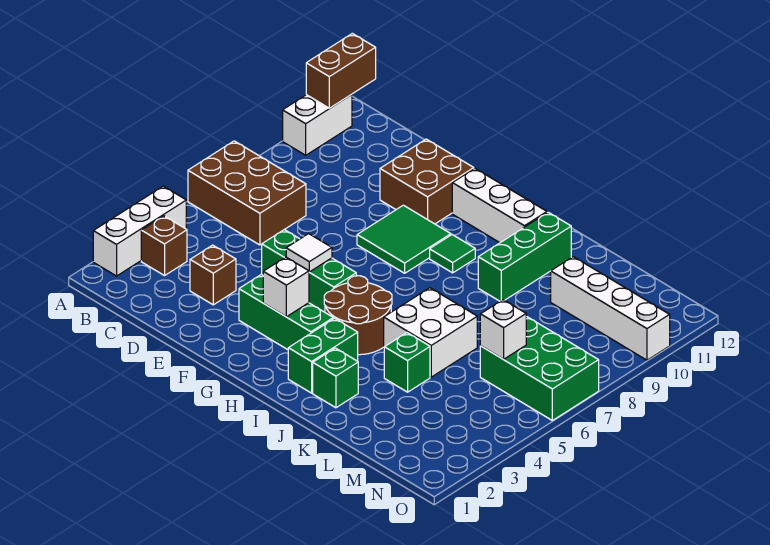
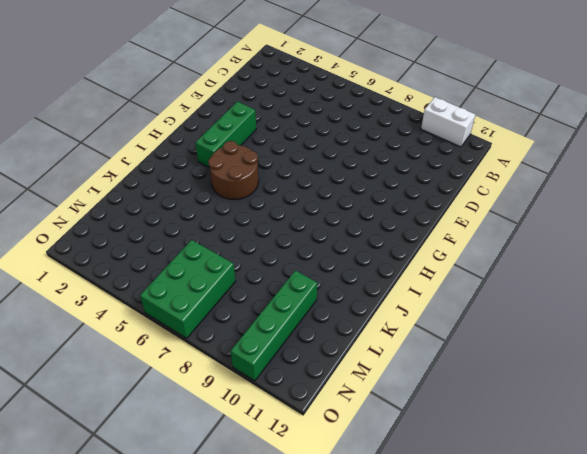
green brick L10:O10 level 1 -> white brick L10:O10 level 1
none -> white brick A2:A4 level 1
none -> brown brick A6:C7 level 1
none -> brown brick B3 level 1

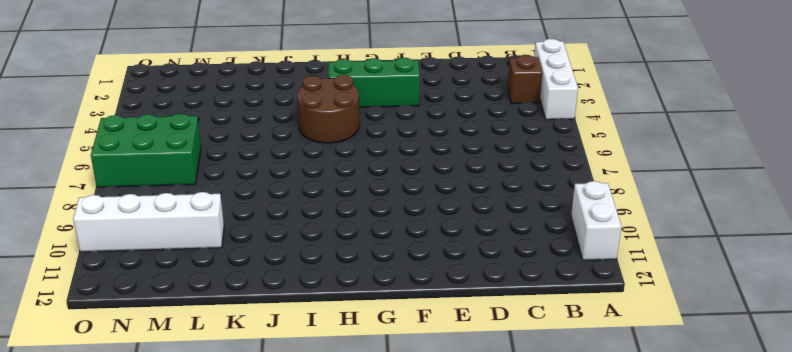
none -> brown brick A6:C7 level 1
none -> brown brick D3 level 1
none -> green brick E5:G5 level 1

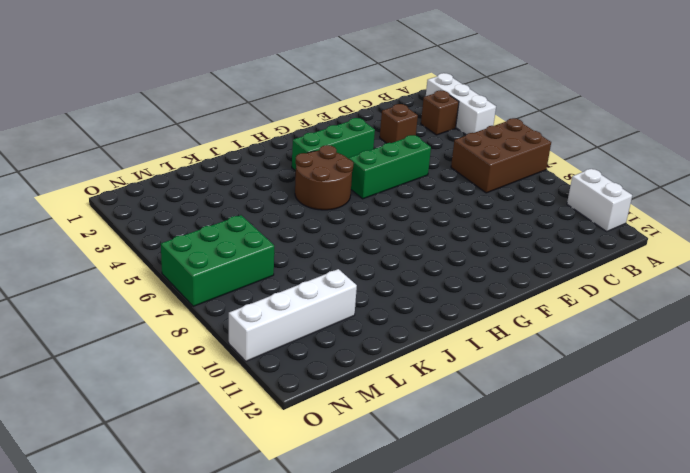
none -> brown brick E10:F11 level 1
none -> green tile F8:G9 level 1
none -> white brick G11:I11 level 1

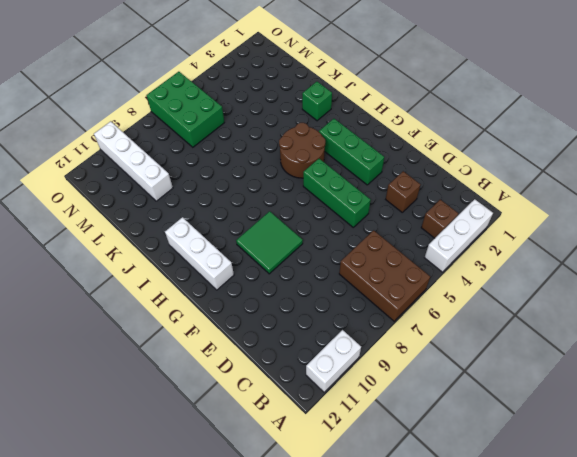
none -> brown brick E10:F11 level 1
none -> green tile H9 level 1
none -> green brick I2:I3 level 1

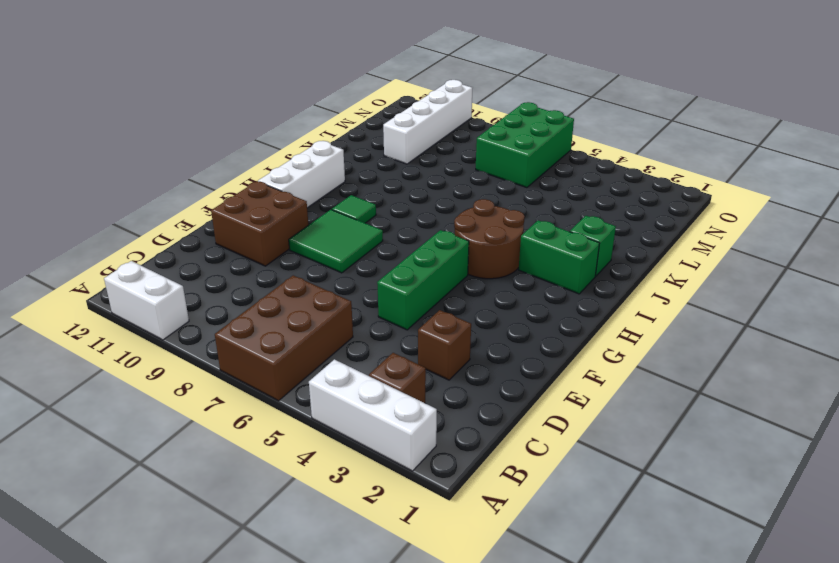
none -> green brick F3:H3 level 1
none -> white brick J5:K6 level 1
none -> green brick J9:J11 level 1

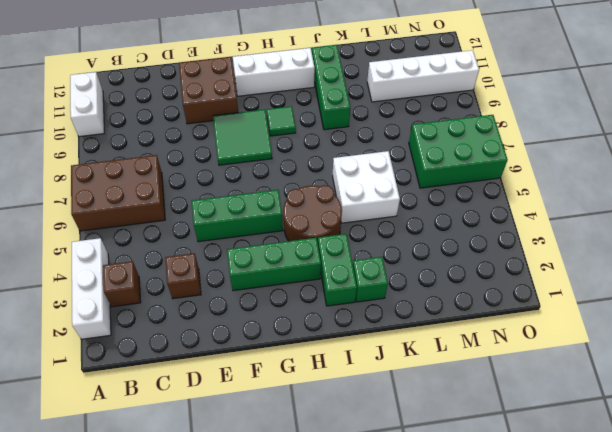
none -> green brick K4 level 1
none -> brown brick A11:A12 level 2
none -> white tile F5 level 2

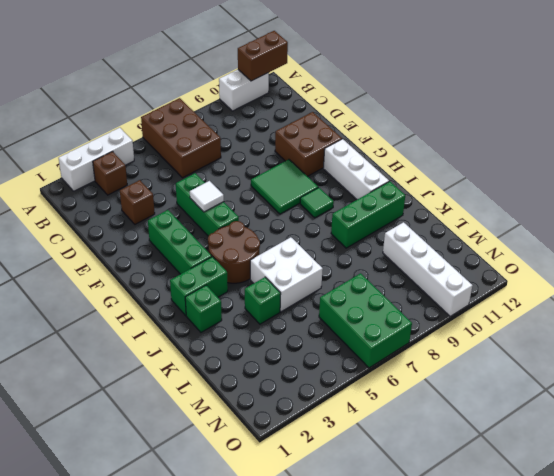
none -> white brick G3 level 2
none -> white brick M6 level 2

